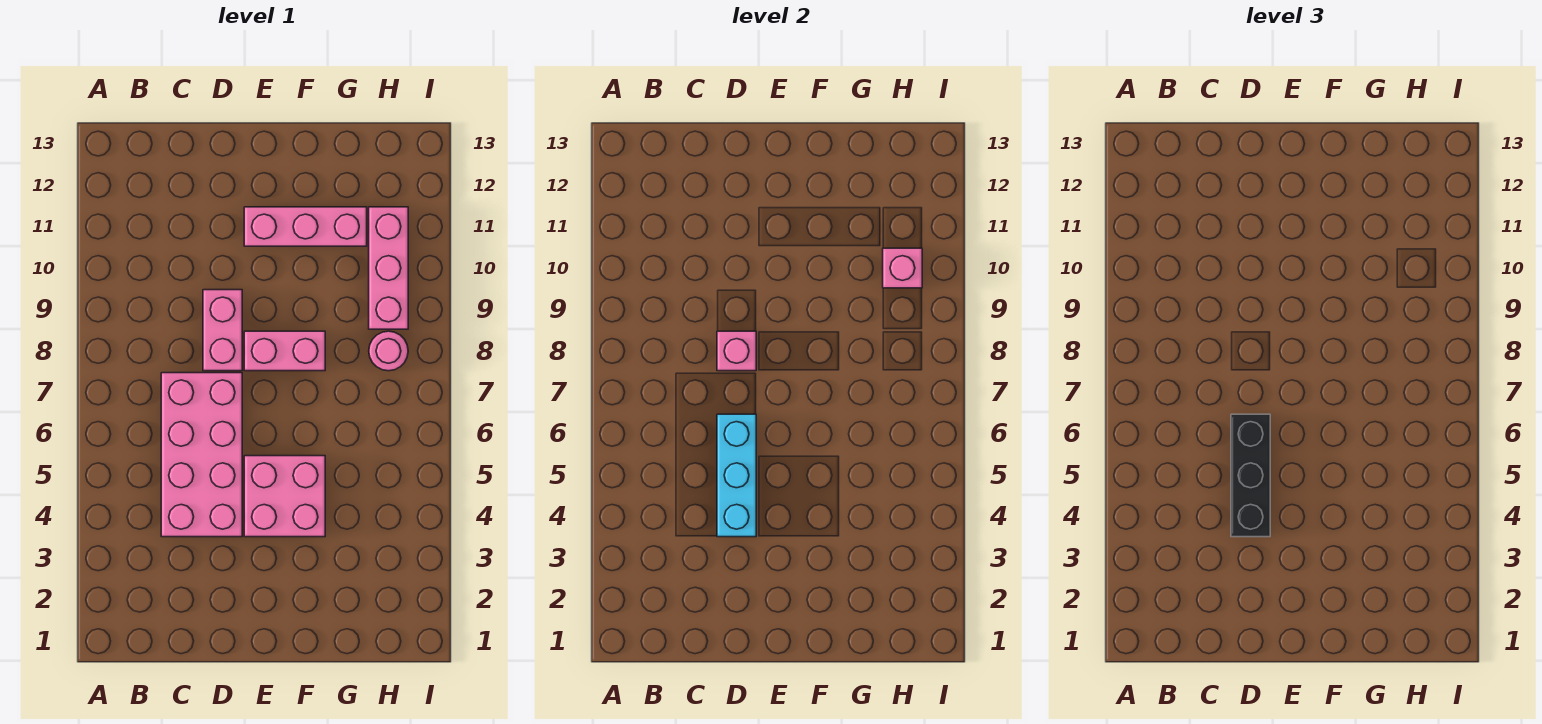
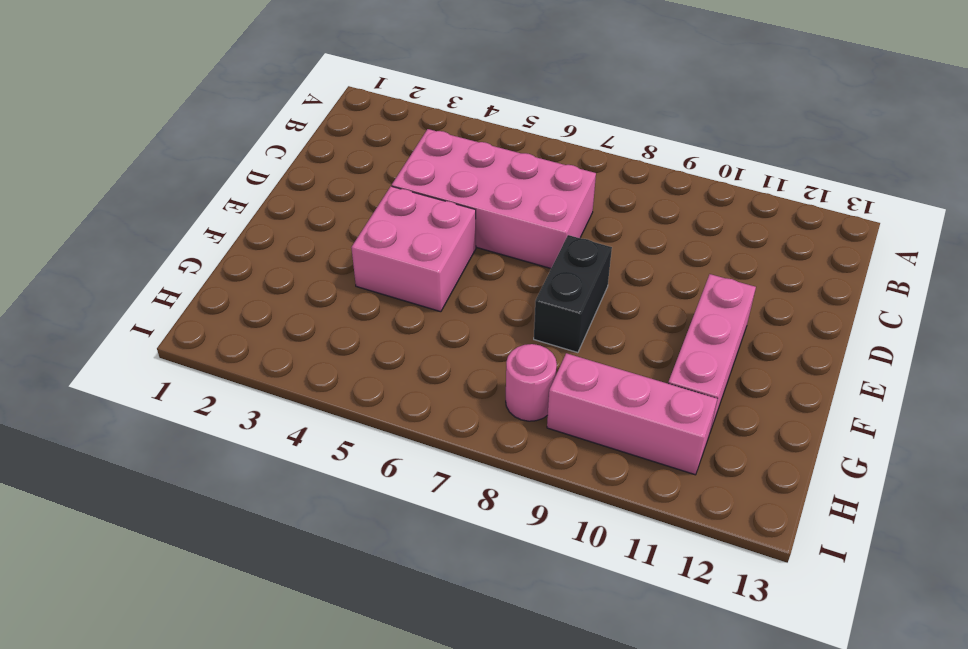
black brick E8:F8 level 1 -> pink brick E8:F8 level 1
none -> pink brick D8:D9 level 1
none -> cyan brick D4:D6 level 2

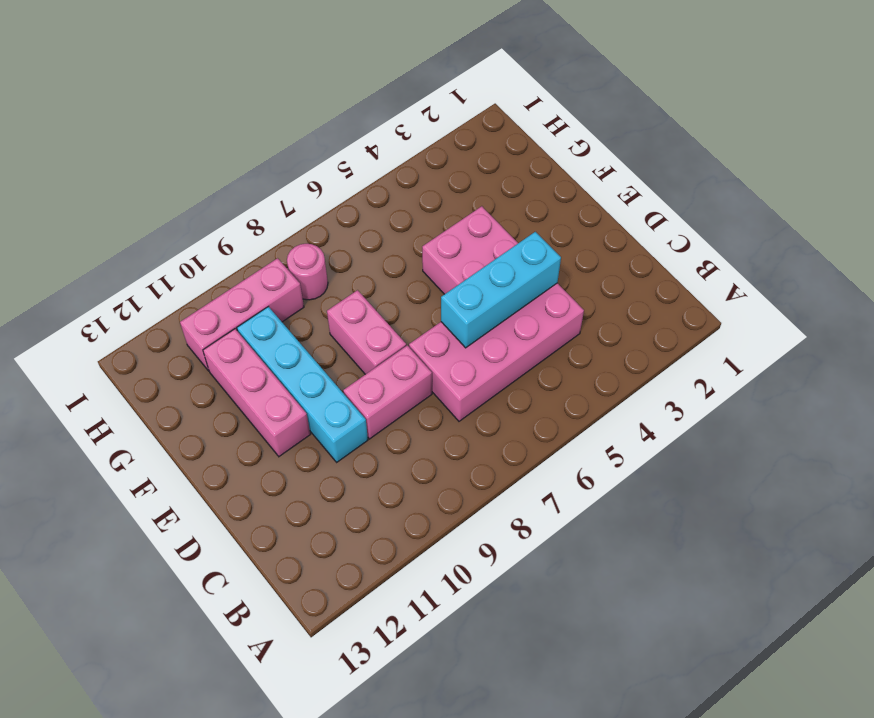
cyan brick D10:G10 level 1 -> none
none -> pink brick D8 level 2
none -> pink brick H10 level 2

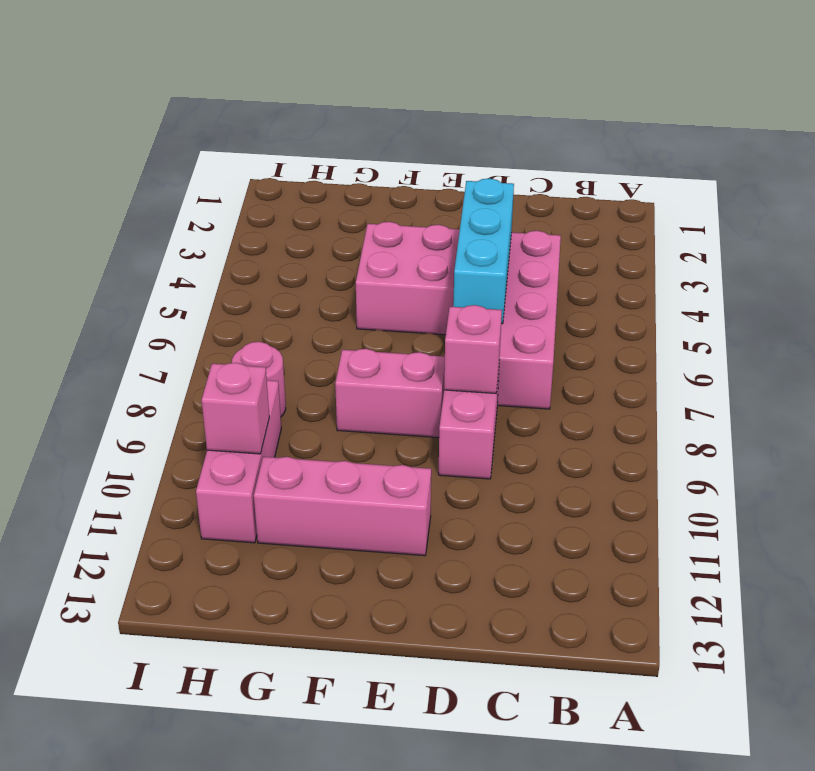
none -> black brick D4:D6 level 3

